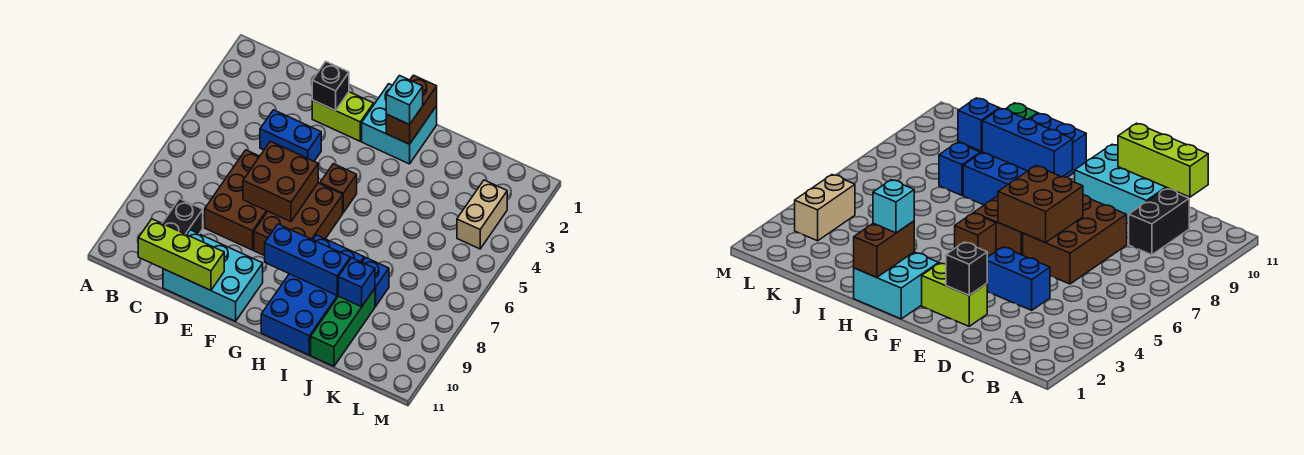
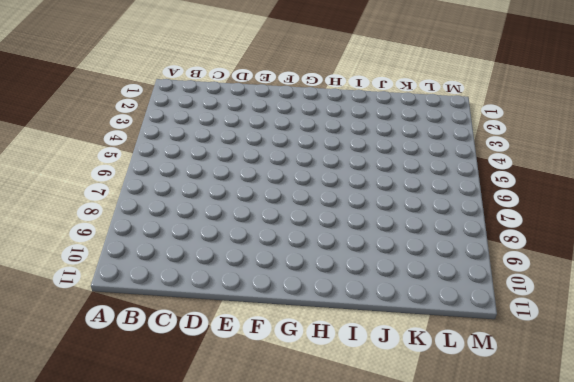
none -> black brick C9:C10 level 1
none -> blue brick D4:E4 level 1
none -> brown brick D6:E8 level 1

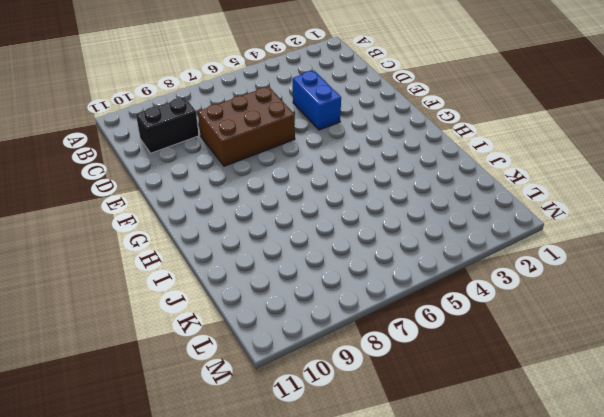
none -> cyan brick D10:F11 level 1
none -> lime brick E2:F2 level 1
none -> brown brick F6:G8 level 1

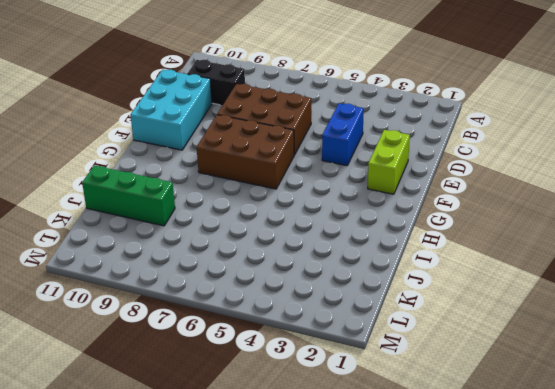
none -> cyan brick G1:H2 level 1
none -> brown brick G5 level 1
none -> blue brick H8:I11 level 1

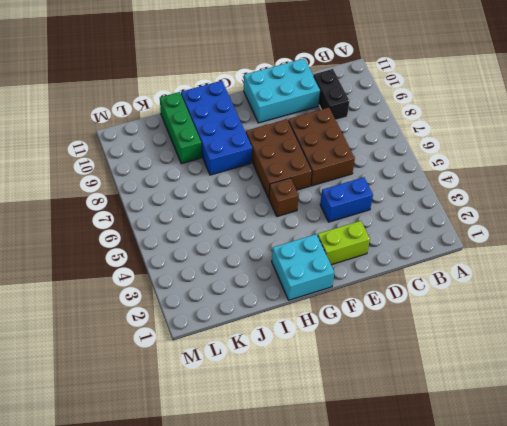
none -> blue brick J8 level 1
none -> tan brick L3:L4 level 1
none -> lime brick C11:E11 level 2

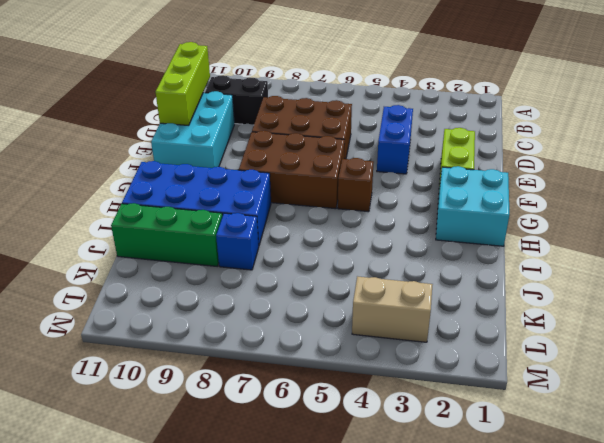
none -> black brick E2 level 2
none -> brown brick E6:F7 level 2
none -> blue brick G9:I9 level 2

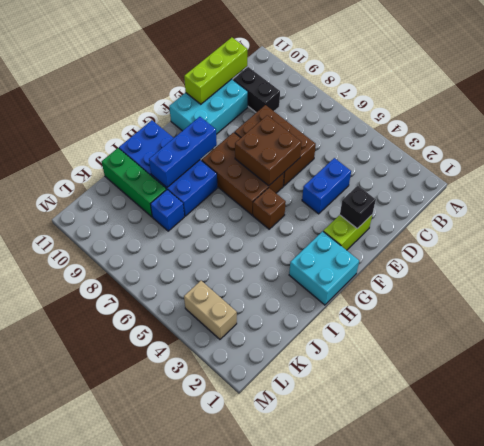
none -> brown brick H1:H2 level 2
none -> blue brick J9 level 2
none -> cyan brick H2 level 3

